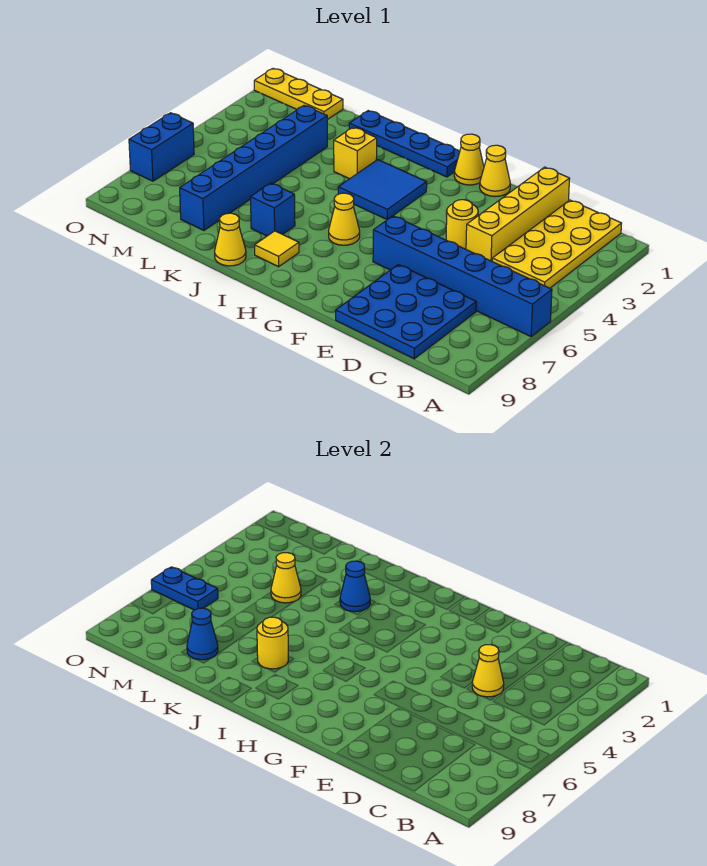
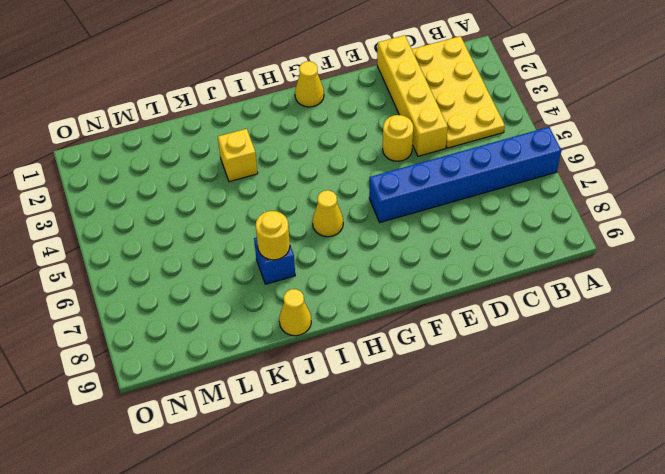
none -> blue plate C7:E9 level 1
none -> yellow cone F1 level 1
none -> blue plate H1:K1 level 1

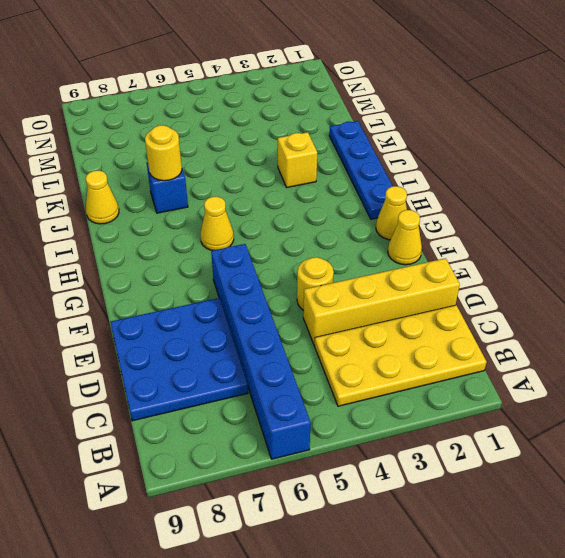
none -> blue tile H3:I4 level 1
none -> yellow tile I8 level 1
none -> blue brick L3:L8 level 1

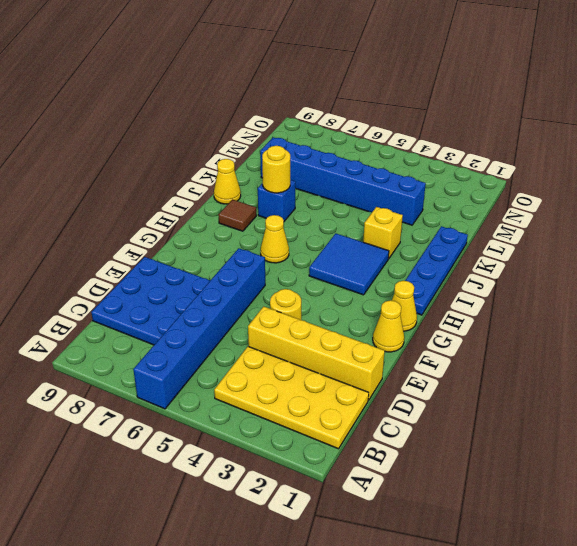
brown tile I8 level 1 -> yellow tile I8 level 1
none -> yellow plate M1:O1 level 1
none -> blue brick O6:O7 level 1
none -> yellow cone D4 level 2

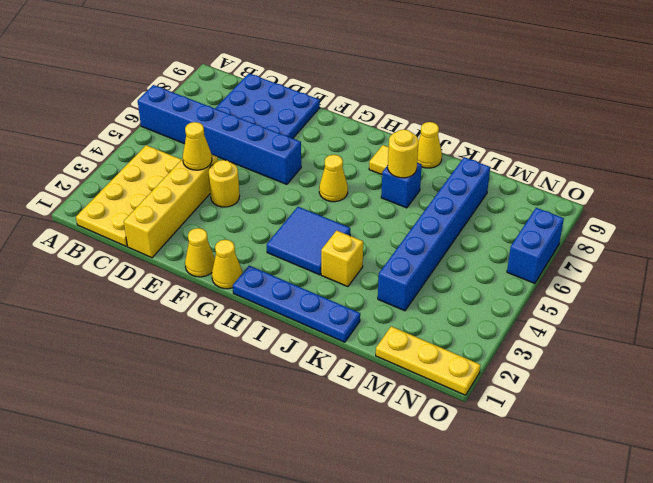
none -> blue cone J3 level 2
none -> yellow cone L4 level 2
none -> blue cone L8 level 2

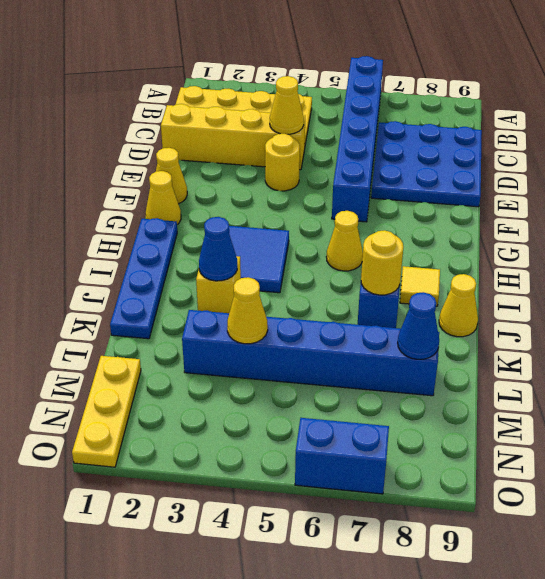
none -> blue plate N6:O6 level 2

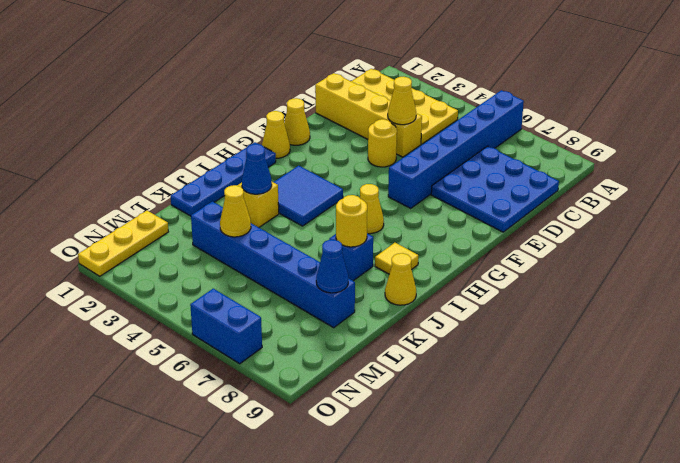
none -> blue plate N6:O6 level 2

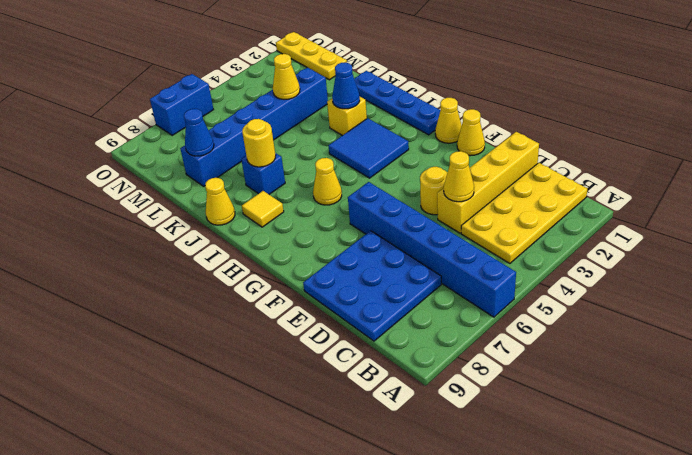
none -> blue plate N6:O6 level 2

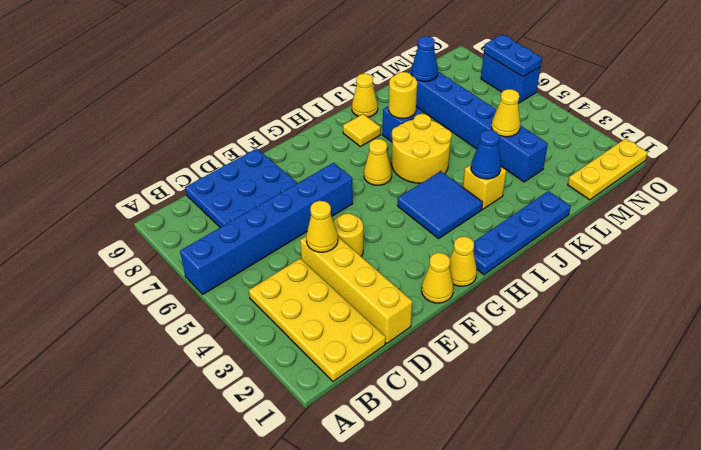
yellow round brick I5:J6 level 1 -> none
blue plate O6:O7 level 2 -> blue plate N6:O6 level 2

